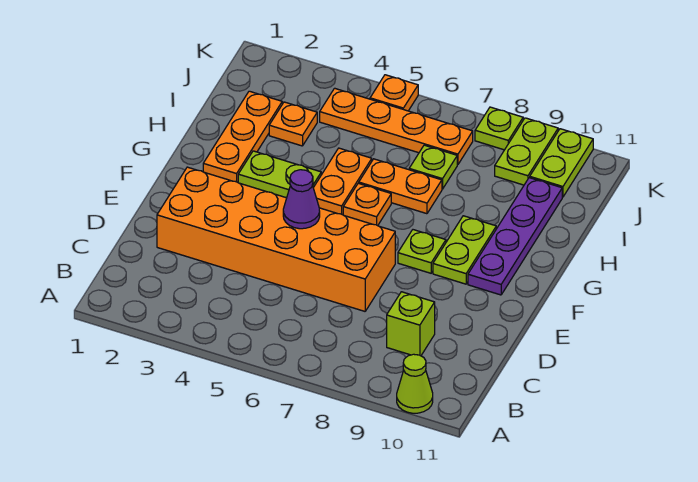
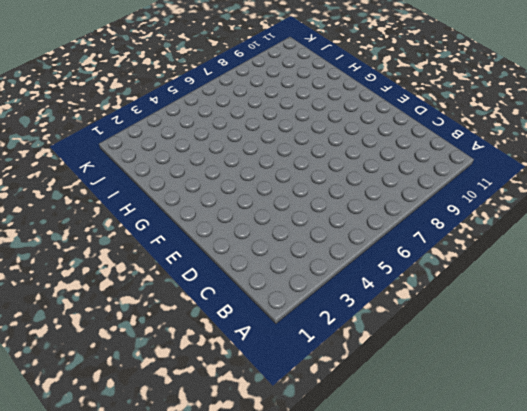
none -> lime cone A10 level 1
none -> lime brick C9 level 1
none -> orange brick D2:E7 level 1

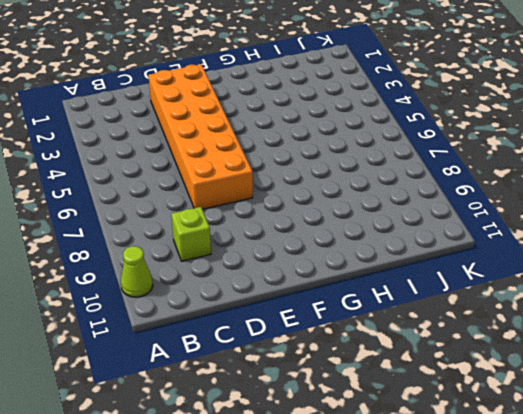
none -> lime plate F8 level 1
none -> lime plate F9:G9 level 1
none -> purple plate F10:I10 level 1

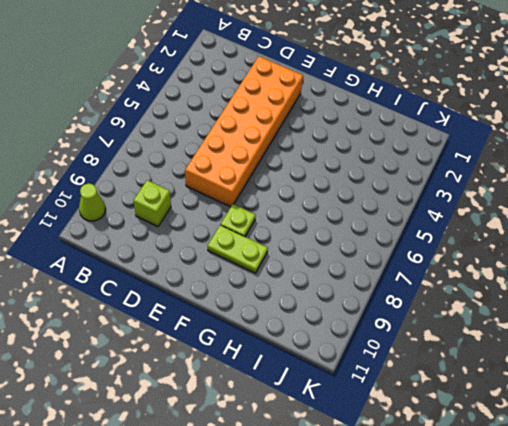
none -> purple plate F10:I10 level 1
none -> orange plate G2:I2 level 1
none -> lime plate G3:G4 level 1

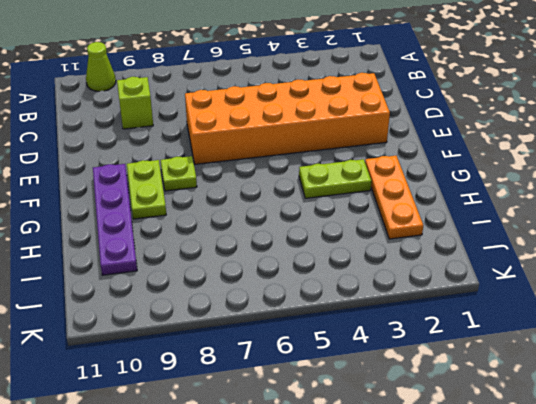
none -> orange plate G5:H5 level 1
none -> orange plate G6 level 1
none -> orange plate H6:H7 level 1

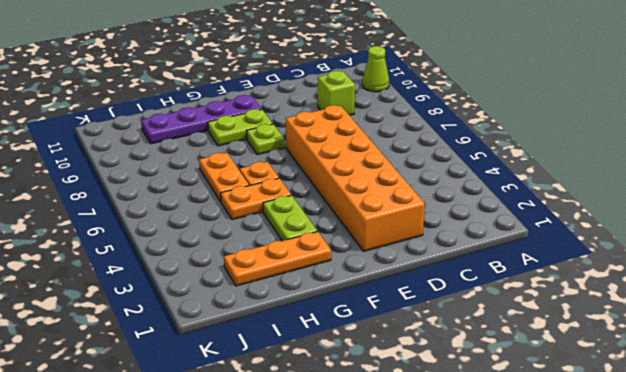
none -> orange plate I3 level 1
none -> lime plate I7 level 1
none -> orange plate J4:J7 level 1

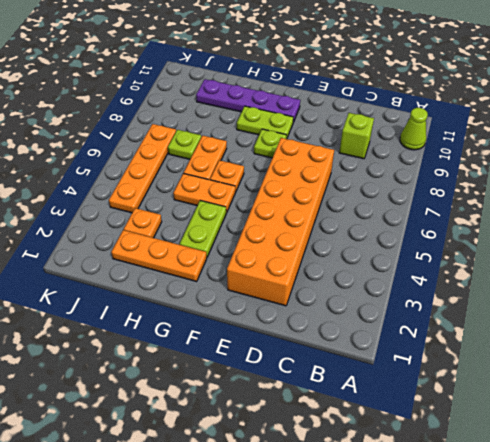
none -> lime plate J9:K9 level 1
none -> lime plate J10:K10 level 1
none -> orange plate K5 level 1

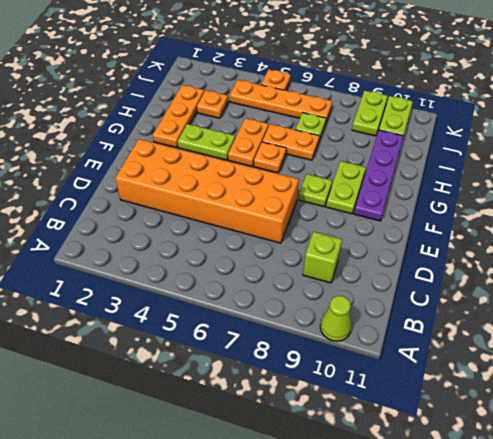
none -> lime plate K8 level 1
none -> purple cone E5 level 2

